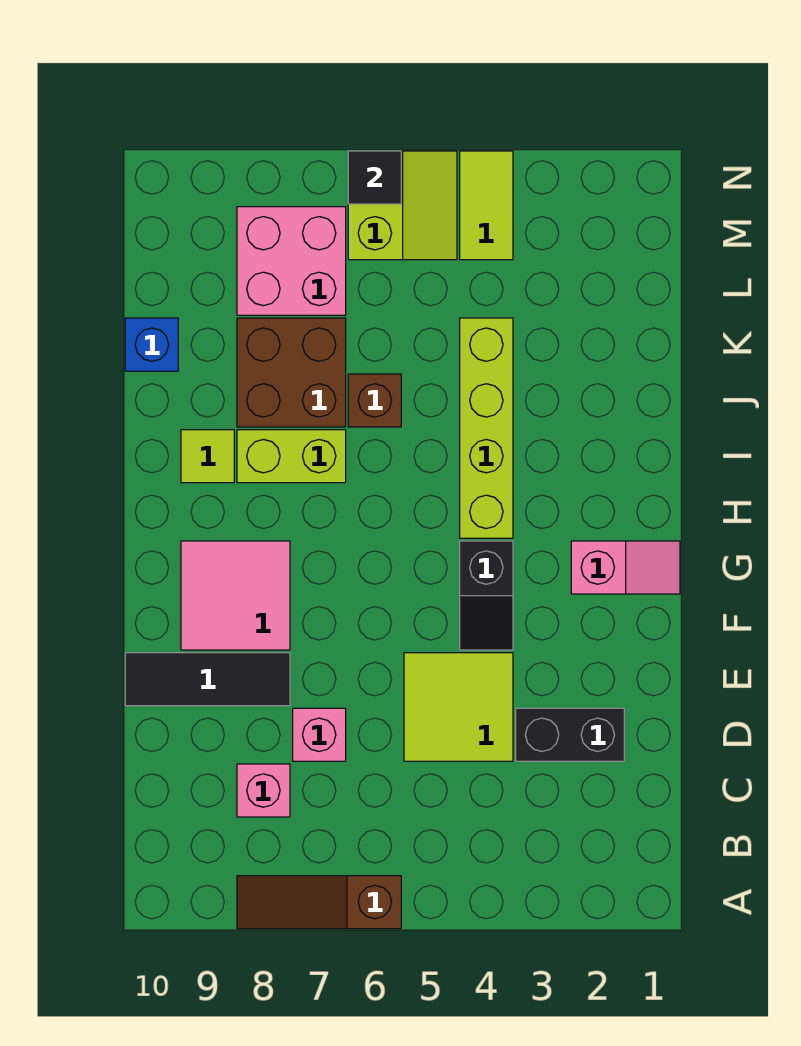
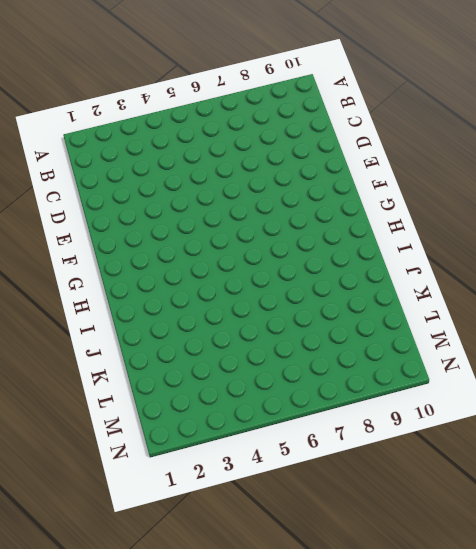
none -> brown slope A6:A8 level 1 top 6
none -> pink brick C8 level 1
none -> black brick D2:D3 level 1

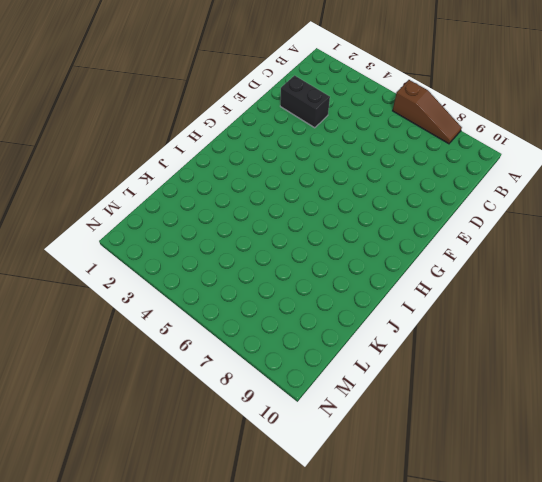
none -> pink brick C8 level 1
none -> lime tile D4:E5 level 1
none -> pink brick D7 level 1

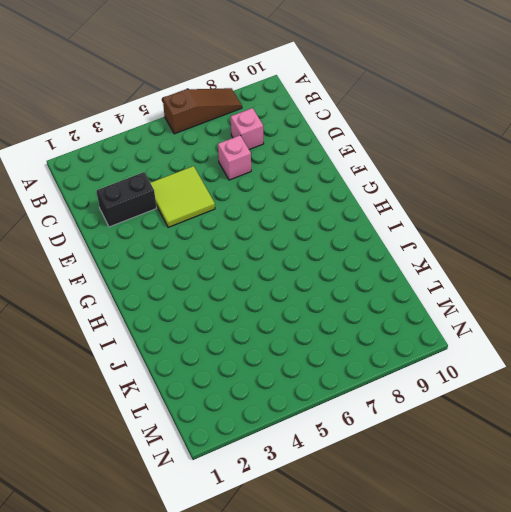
none -> black tile E8:E10 level 1
none -> black slope F4:G4 level 1 top G
none -> pink tile F8:G9 level 1

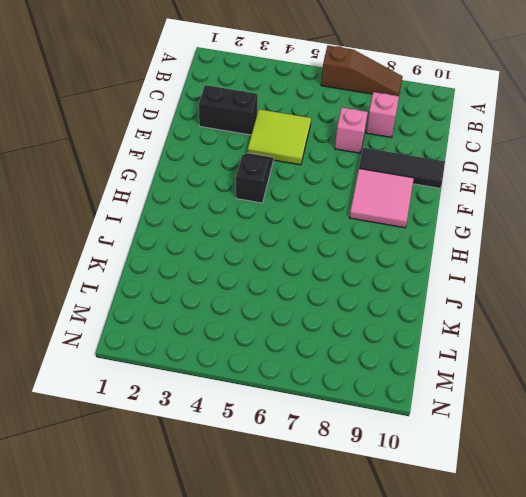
none -> pink slope G1:G2 level 1 top 2
none -> lime brick H4:K4 level 1
none -> lime brick I7:I8 level 1

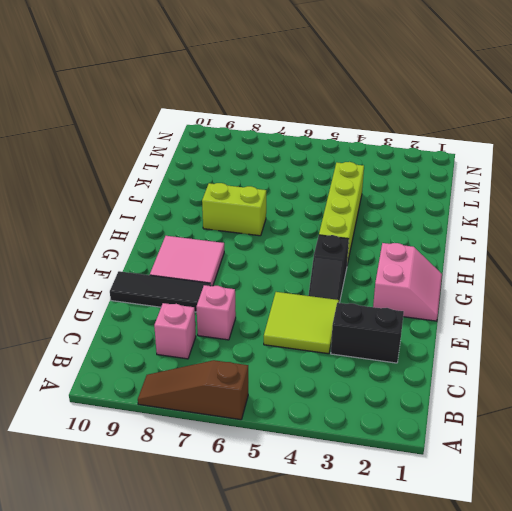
pink slope F1:G2 level 1 top 2 -> pink slope G1:G2 level 1 top 2
none -> lime tile I9 level 1
none -> brown brick J6 level 1
none -> brown brick J7:K8 level 1

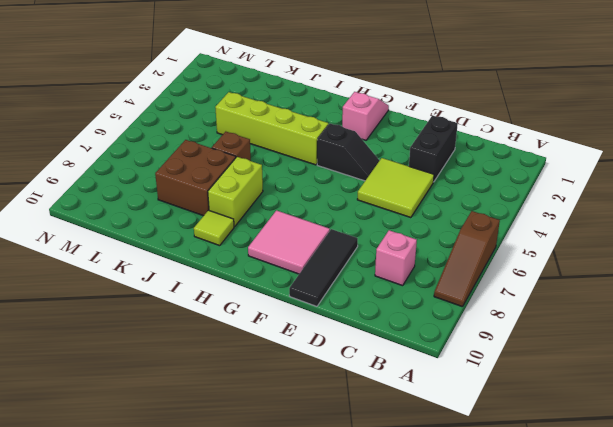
none -> pink brick D7 level 1
none -> blue brick K10 level 1
none -> pink brick L7:M8 level 1

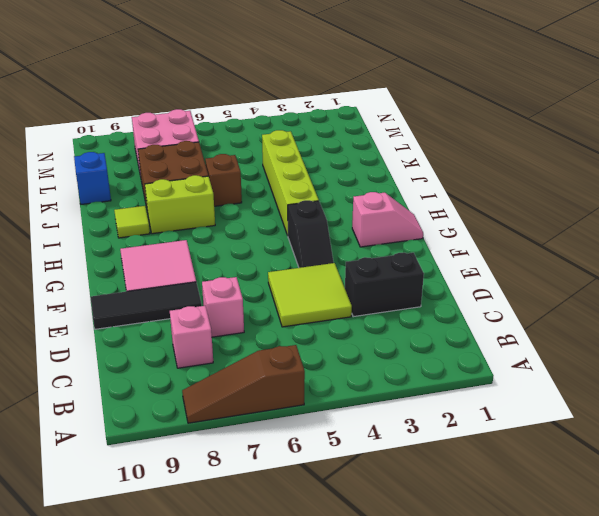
none -> lime tile M4:N4 level 1
none -> lime slope M5:N6 level 1 top 6
none -> black tile N6 level 2

